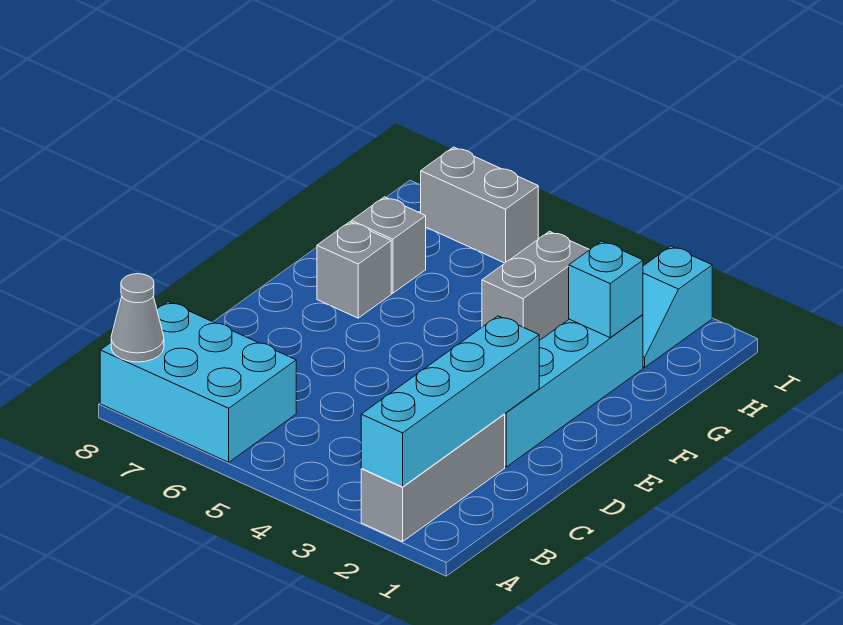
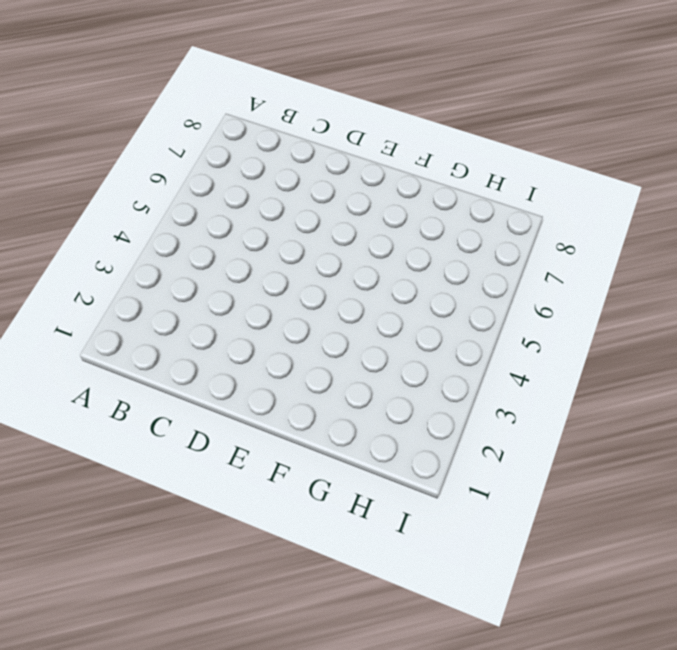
none -> grey brick A2:C2 level 1
none -> cyan brick A6:B8 level 1

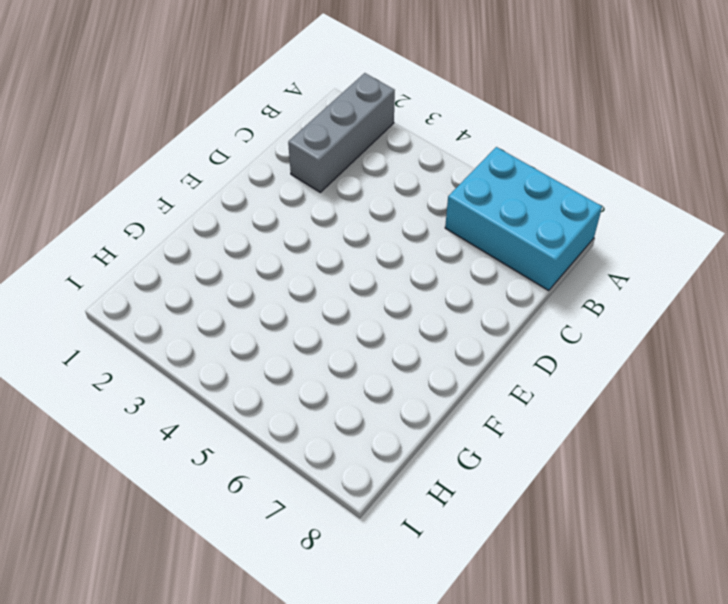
none -> cyan brick D2:G2 level 1
none -> grey brick F7 level 1

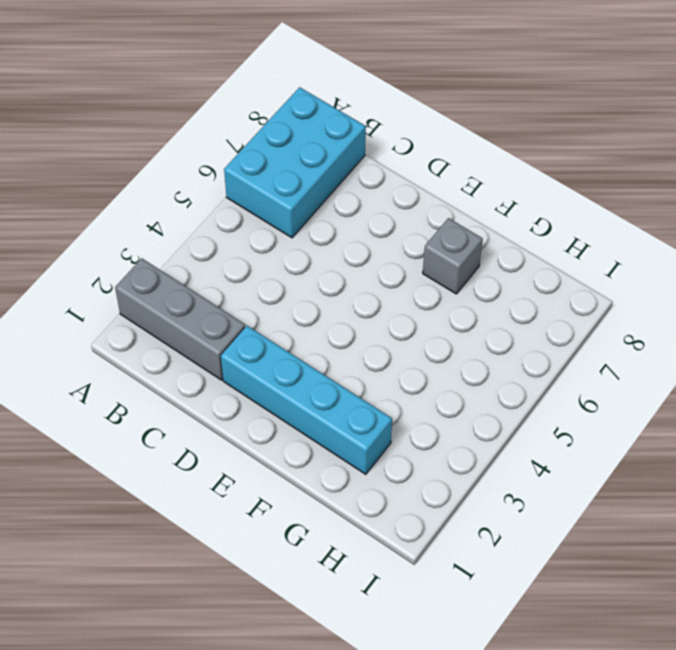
none -> grey brick G4:H4 level 1
none -> grey brick G7 level 1

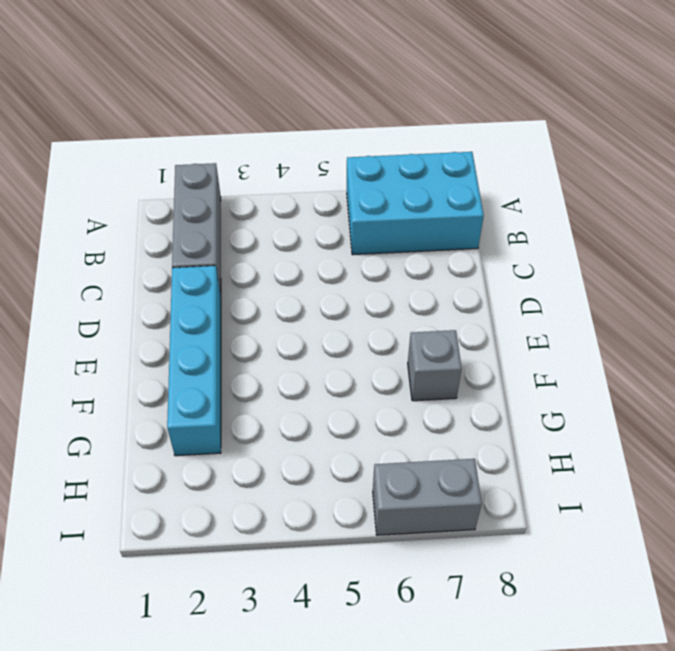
none -> grey brick G4:H4 level 1
none -> grey brick G7 level 1

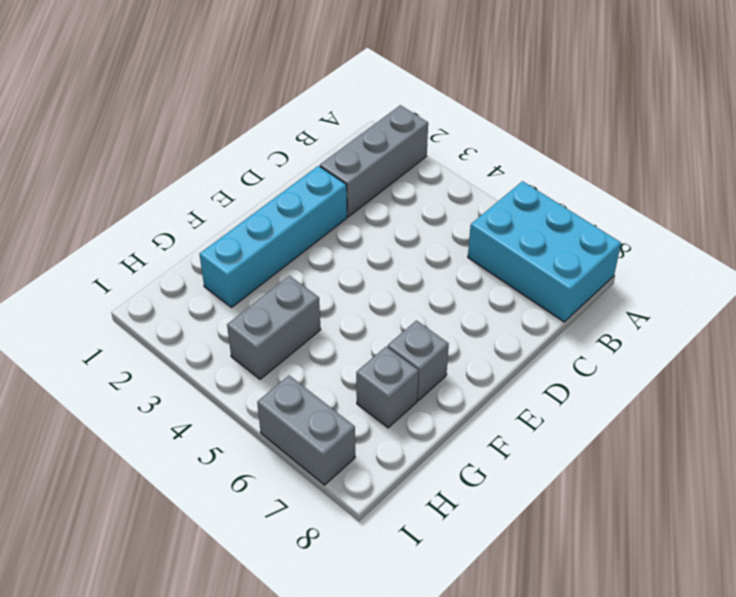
none -> cyan slope H2:I2 level 1 top I
none -> cyan brick A2:D2 level 2

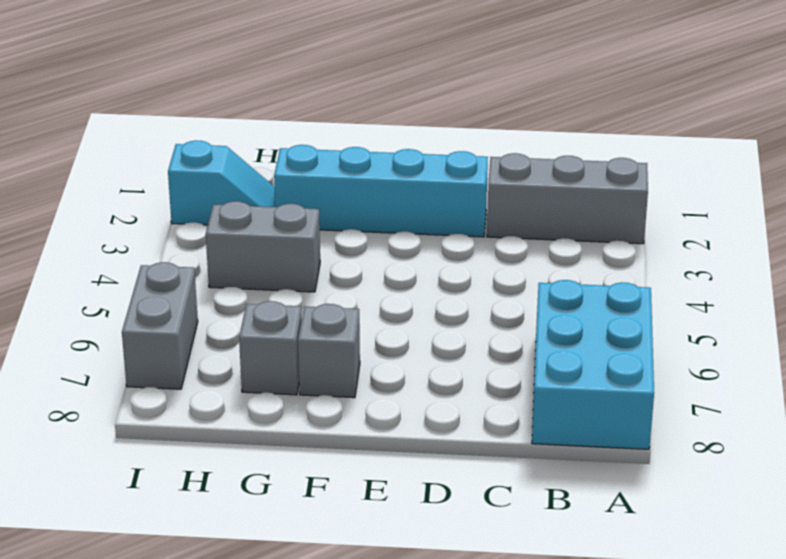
none -> cyan brick A2:D2 level 2
none -> grey cone A8 level 2

